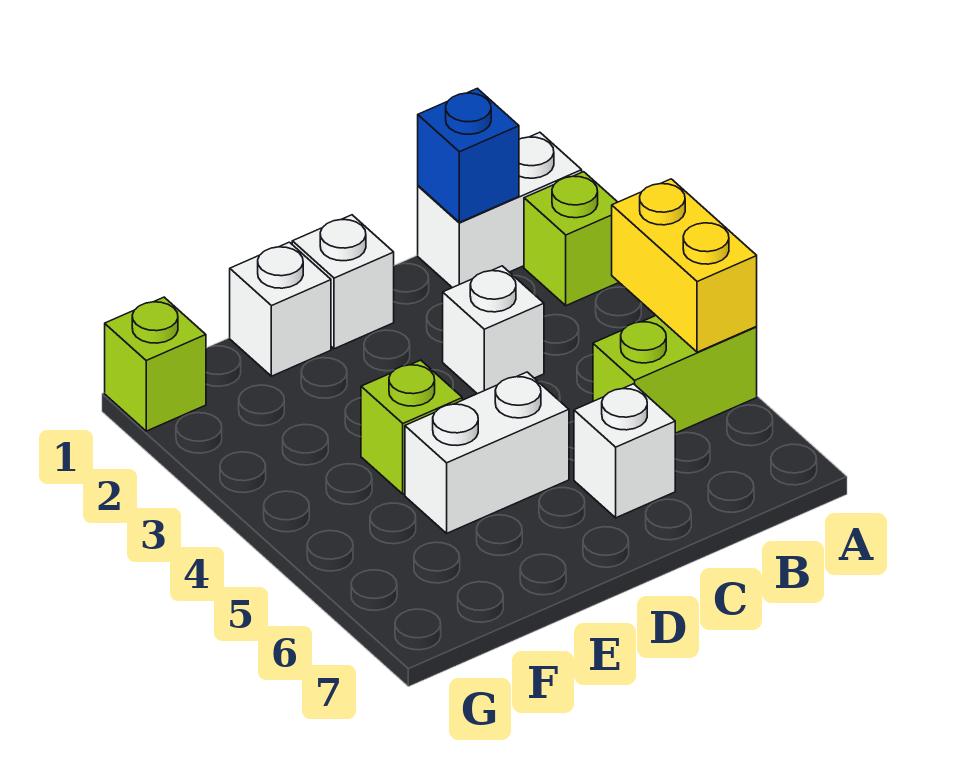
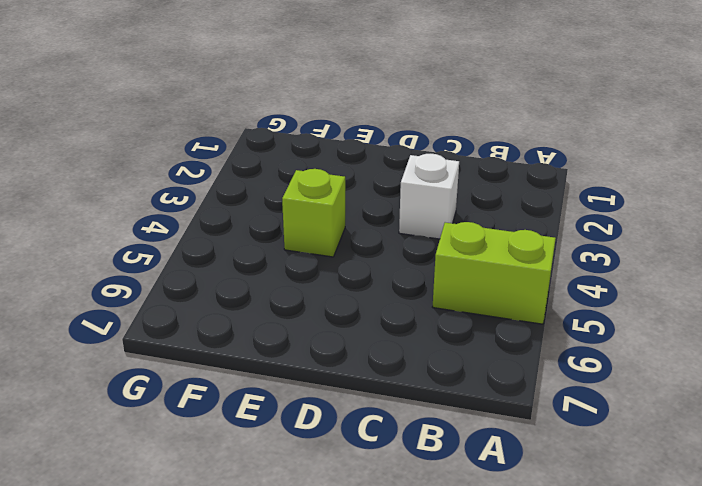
none -> white brick A1:B1 level 1
none -> lime brick A2 level 1
none -> white brick C6 level 1

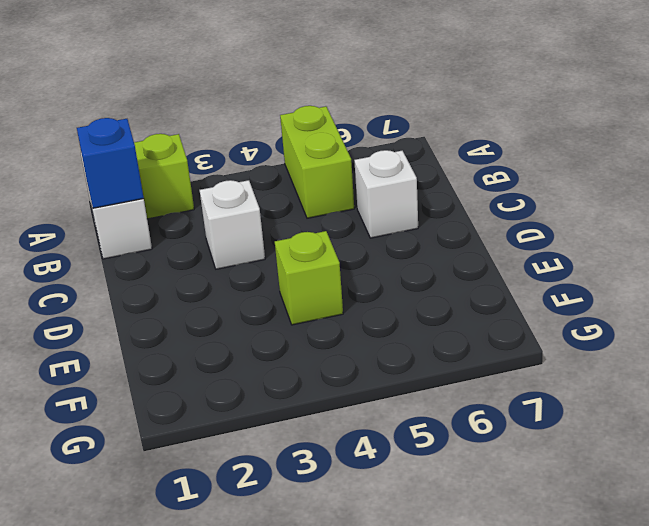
none -> white brick D1 level 1
none -> white brick D5:E5 level 1
none -> white brick E1 level 1

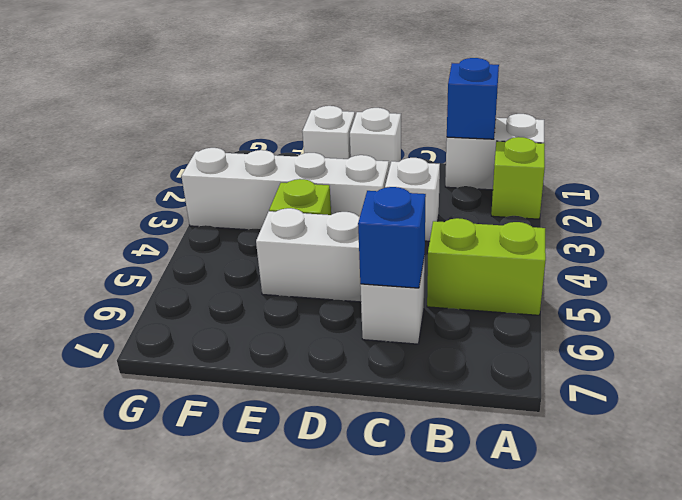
blue brick C6 level 2 -> none
white brick D3:G3 level 1 -> none
none -> lime brick G1 level 1
none -> yellow brick A4:A5 level 2

